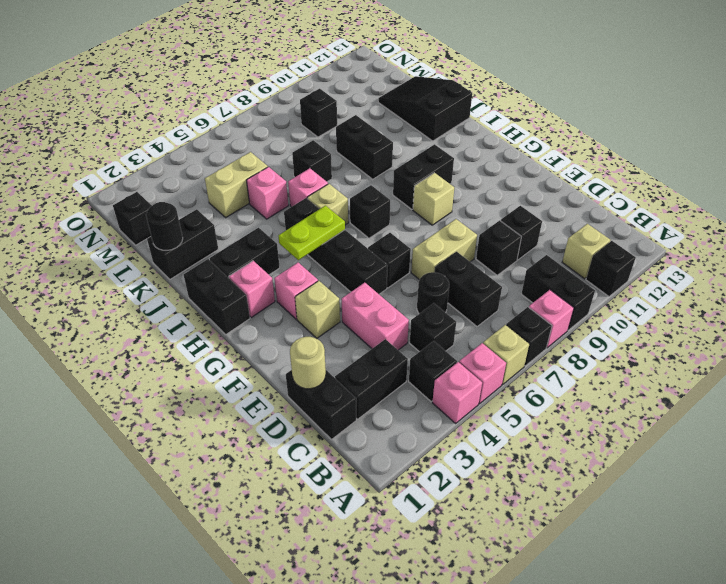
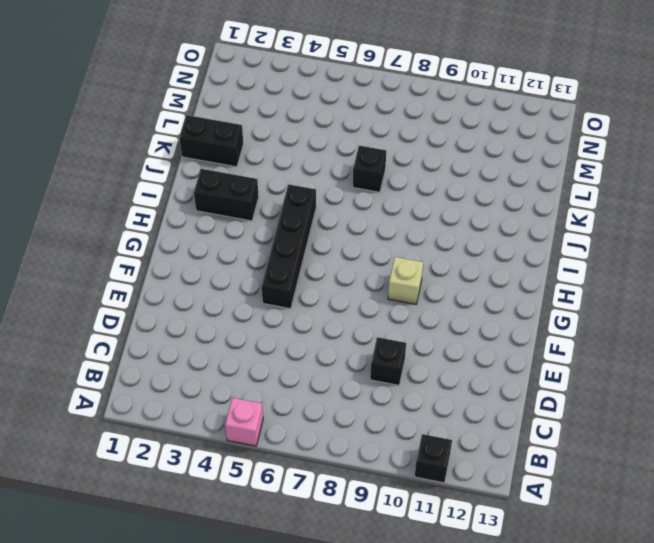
none -> pink brick A4 level 1
none -> tan brick A6 level 1
none -> black brick A7 level 1
none -> pink brick A8 level 1

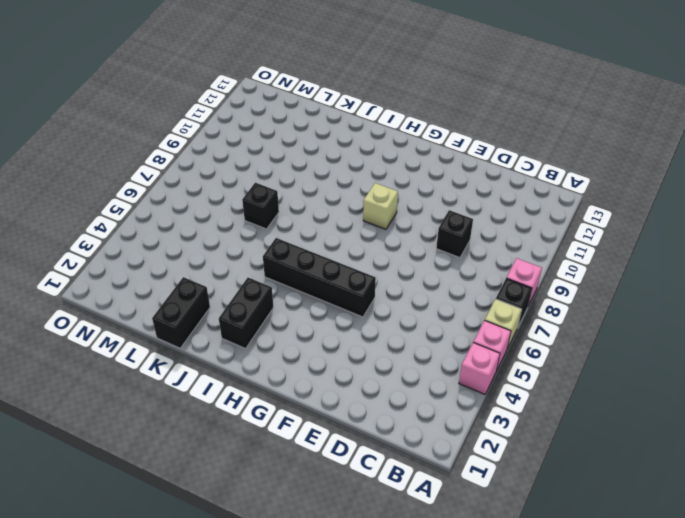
none -> black brick A9:B9 level 1
none -> black brick A11 level 1
none -> black brick B4 level 1
none -> tan brick B11 level 1

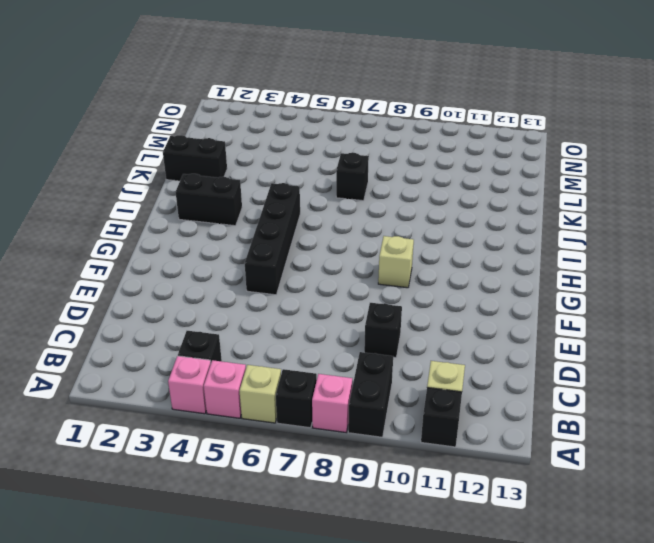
none -> black brick C1:D1 level 1
none -> black brick C2:C3 level 1
none -> black brick C5 level 1
none -> black brick C7:D7 level 1

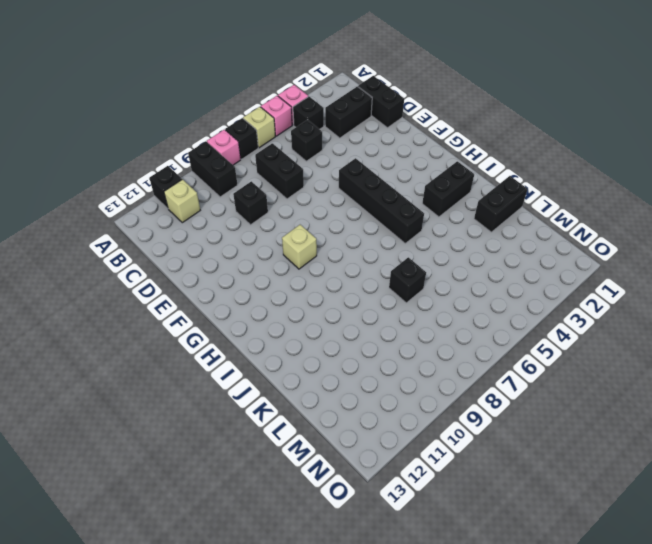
none -> pink brick D4:E4 level 1
none -> black round brick D6 level 1
none -> black brick D10 level 1
none -> tan brick E7:E8 level 1

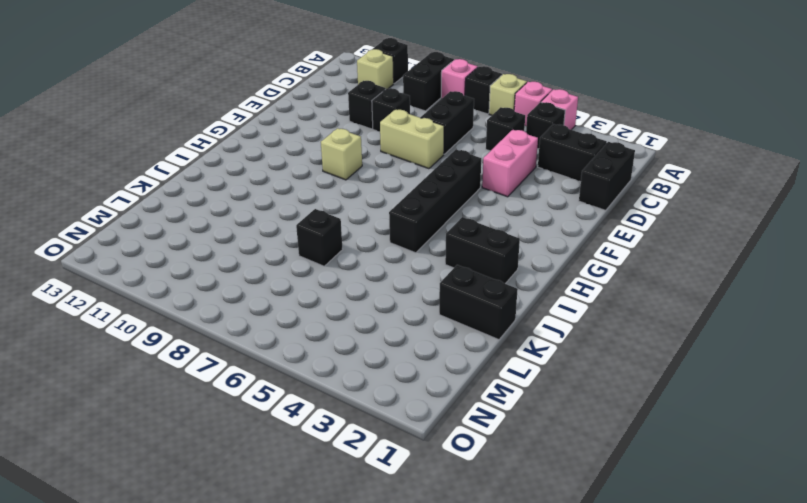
none -> black round brick D6 level 1
none -> tan brick F3 level 1
none -> black brick F6 level 1
none -> pink brick G3 level 1

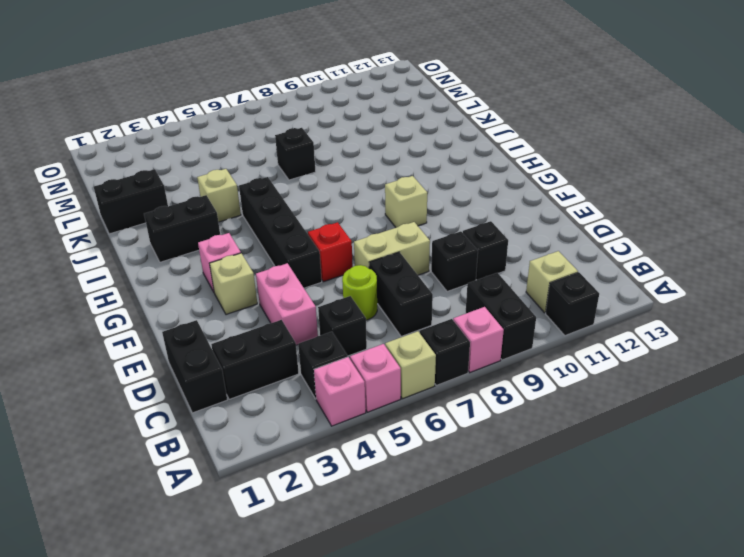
lime round brick D6 level 1 -> black round brick D6 level 1
red brick F6 level 1 -> black brick F6 level 1
tan brick J4 level 1 -> tan brick I6 level 1
none -> black brick H1:I1 level 1
none -> pink brick H2 level 1
none -> black brick H7 level 1
none -> black brick H9:H10 level 1

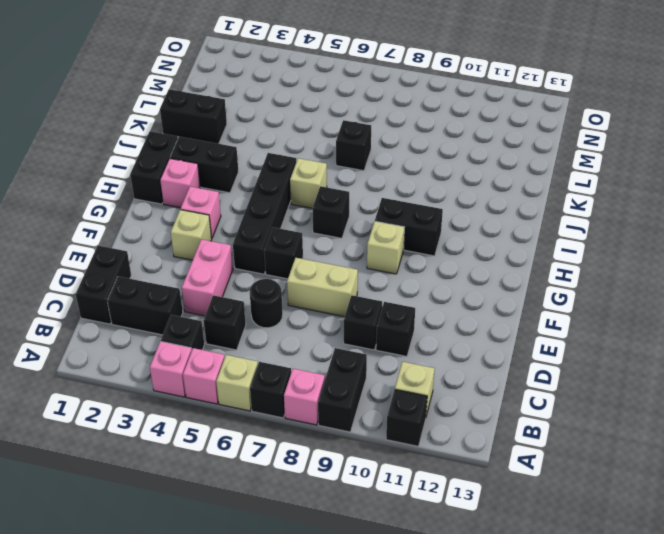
none -> black brick C7:D7 level 1
none -> pink brick J6 level 1
none -> black brick J9:K9 level 1
none -> black slope J12:L13 level 1 top J

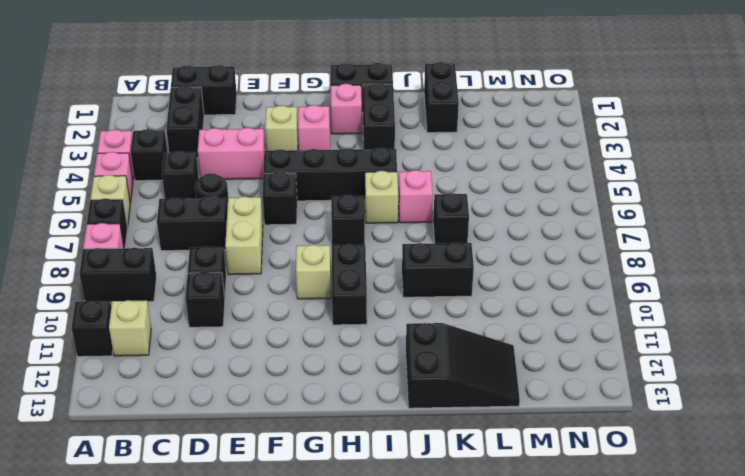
none -> pink brick K5 level 1
none -> tan brick L4:L5 level 1
none -> black brick M1 level 1
none -> black brick M9 level 1

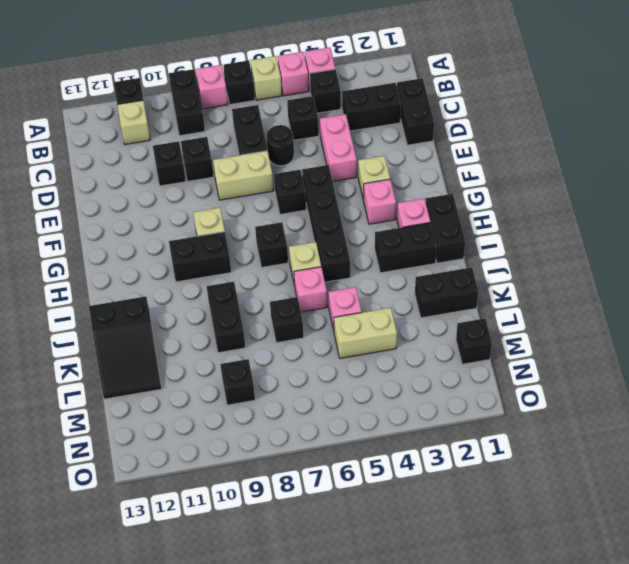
none -> tan round brick D1 level 2
none -> lime plate H4:H5 level 2
none -> black round brick K1 level 2

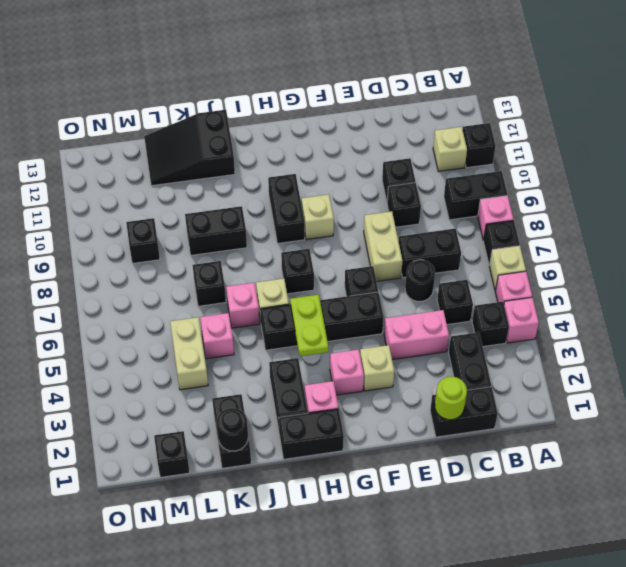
lime round brick D1 level 2 -> tan round brick D1 level 2

